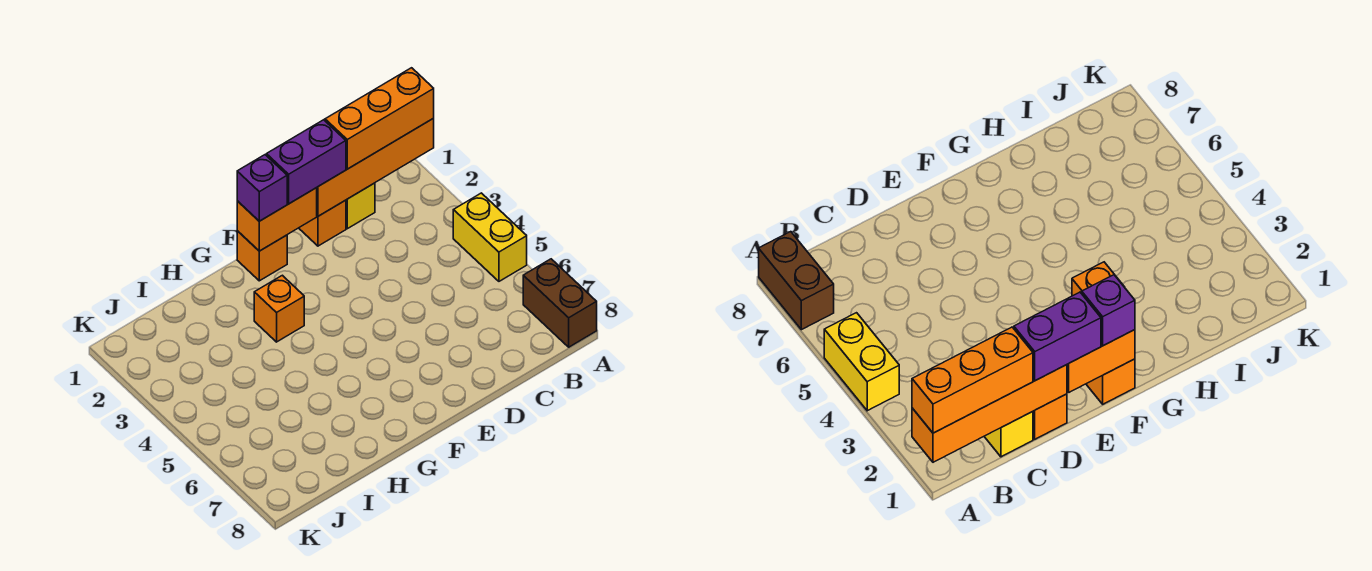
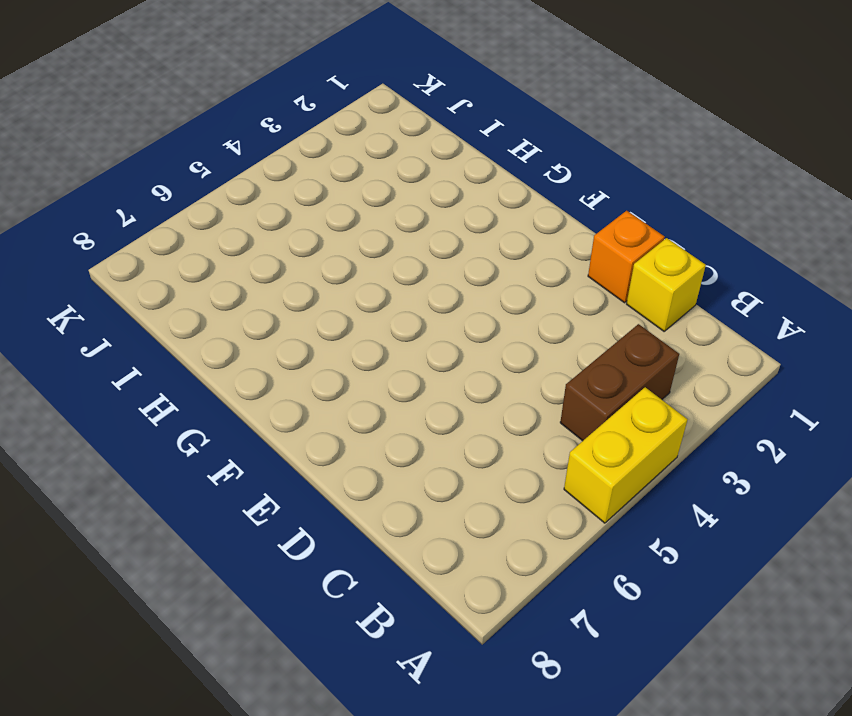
brown brick B3:B4 level 1 -> brown brick A7:A8 level 1
none -> orange brick F1 level 1
none -> orange brick G3 level 1

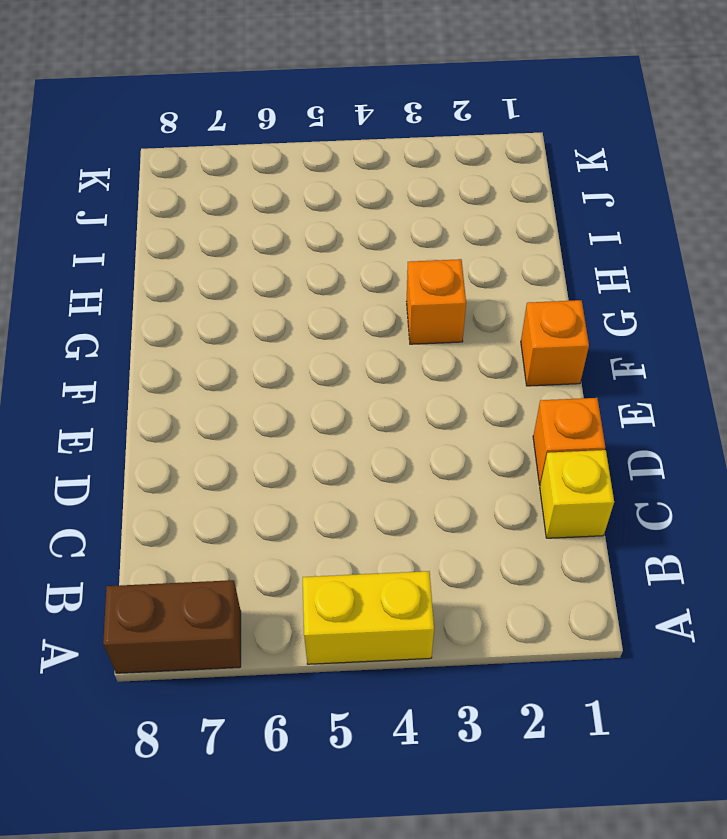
none -> orange brick A1:D1 level 2
none -> orange brick E1:F1 level 2

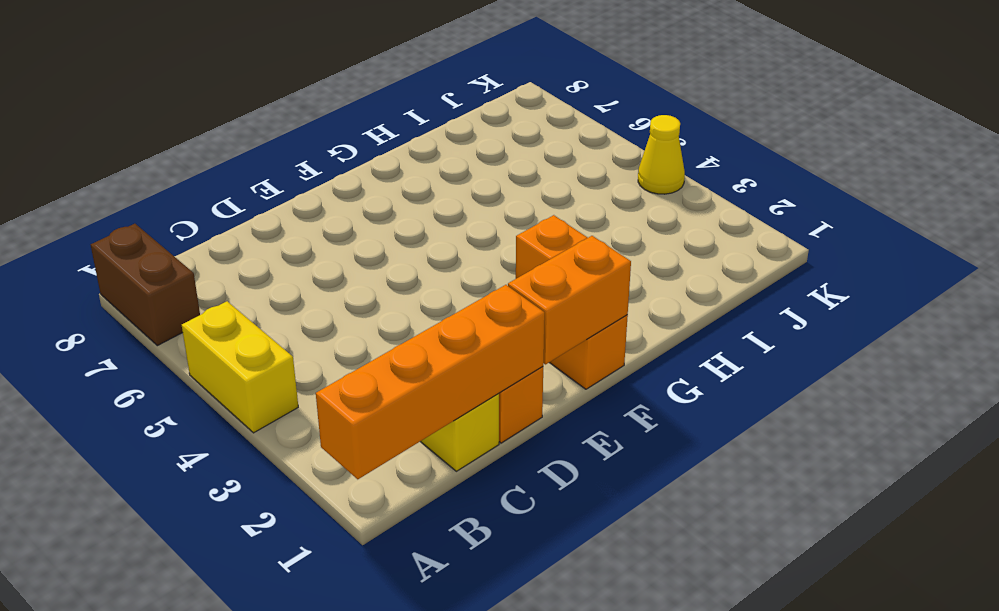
yellow cone K4 level 1 -> none
none -> orange brick A1:C1 level 3
none -> purple brick D1:E1 level 3

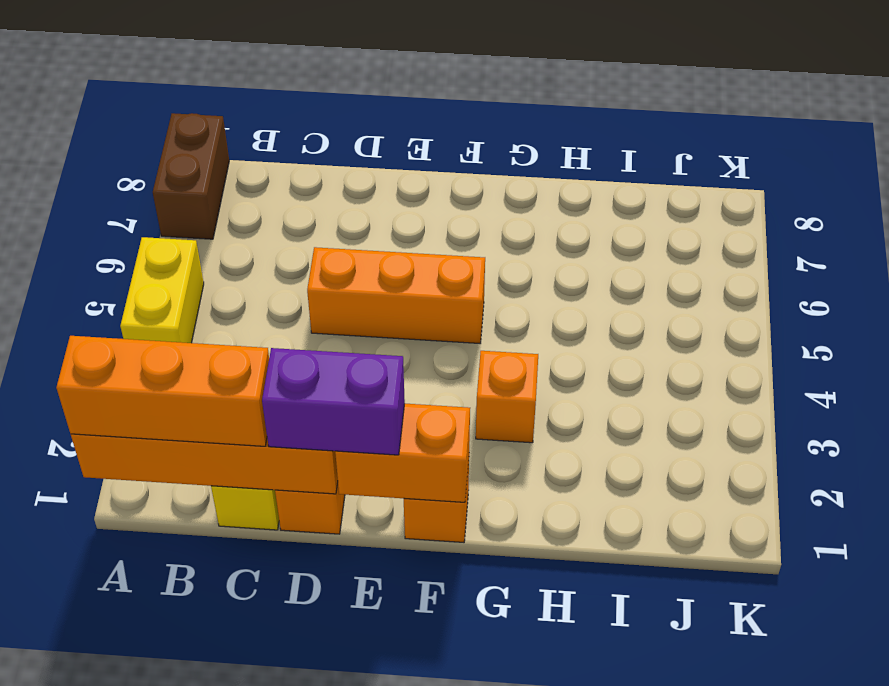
orange brick D5:F5 level 1 -> none
none -> purple brick F1 level 3

